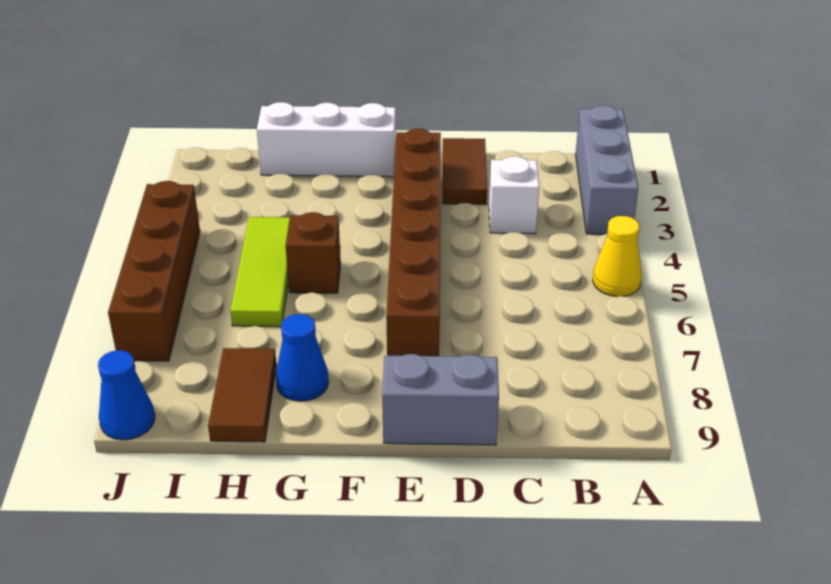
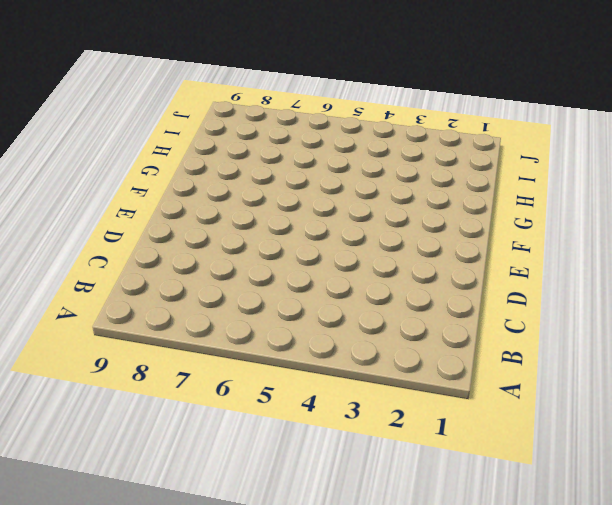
none -> grey brick A1:A3 level 1
none -> yellow cone A5 level 1
none -> white brick C3 level 1

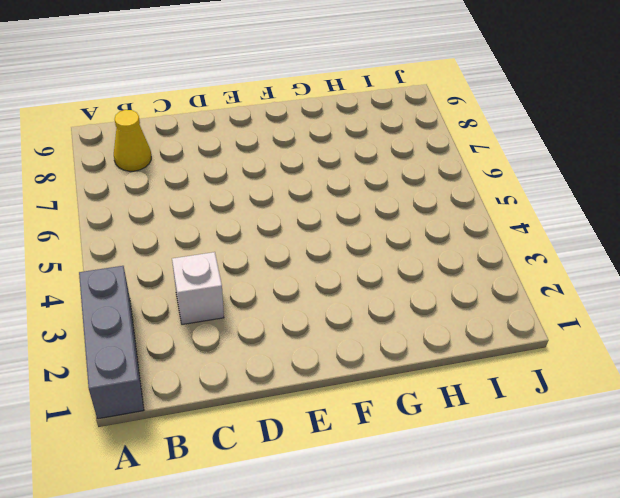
yellow cone B8 level 1 -> yellow cone A5 level 1
none -> brown tile D1:D2 level 1
none -> grey brick D9:E9 level 1
none -> brown brick E2:E7 level 1

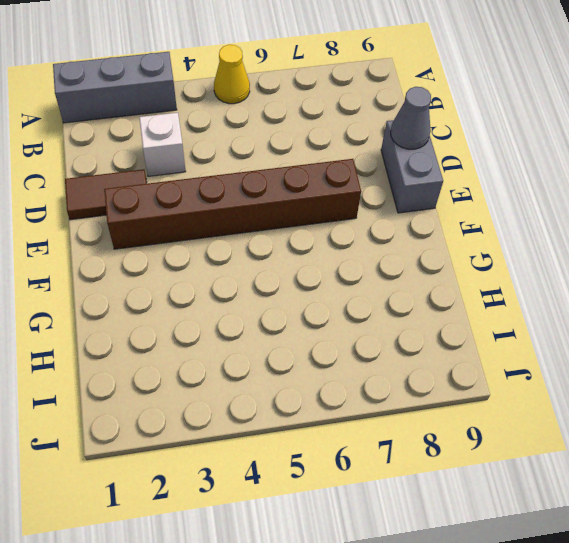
grey cone D9 level 2 -> none
none -> white brick F1:H1 level 1
none -> brown brick G5 level 1
none -> blue cone G8 level 1

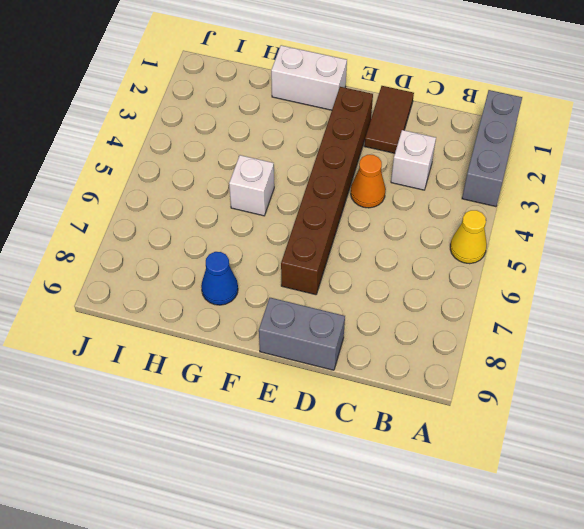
orange cone D4 level 1 -> none
white brick F1:G1 level 1 -> white brick F1:H1 level 1
white brick G5 level 1 -> brown brick G5 level 1
none -> lime tile H4:H6 level 1
none -> brown tile H8:H9 level 1
none -> brown brick J4:J7 level 1

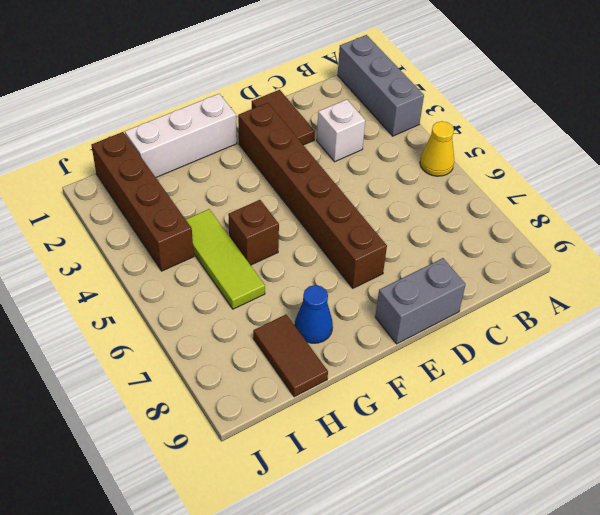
brown brick I1:I4 level 1 -> brown brick J4:J7 level 1
none -> blue cone J9 level 1

